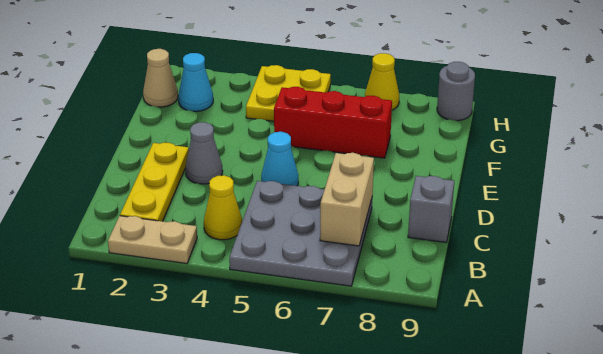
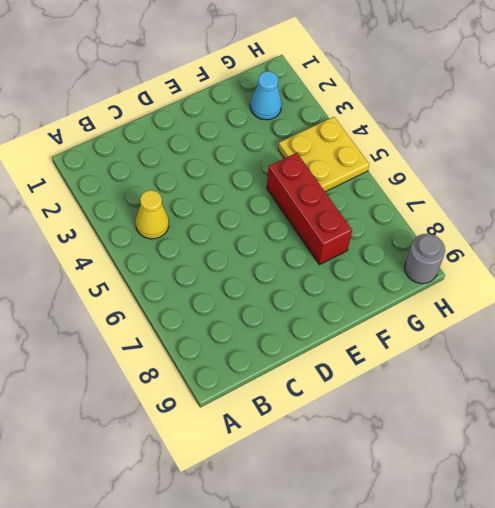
none -> tan plate A2:A3 level 1
none -> grey plate A5:C7 level 1
none -> yellow plate B2:D2 level 1

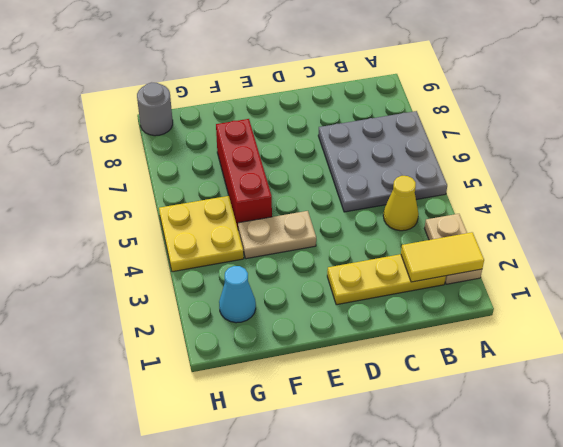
yellow tile A2:B2 level 2 -> none
tan plate E4:F4 level 1 -> none
none -> grey brick C9 level 1
none -> grey cone D3 level 1
none -> cyan cone D5 level 1

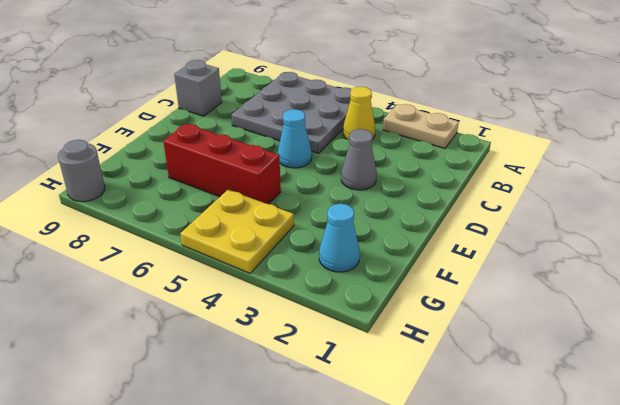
none -> yellow plate B2:D2 level 1
none -> tan cone G1 level 1
none -> yellow cone H7 level 1

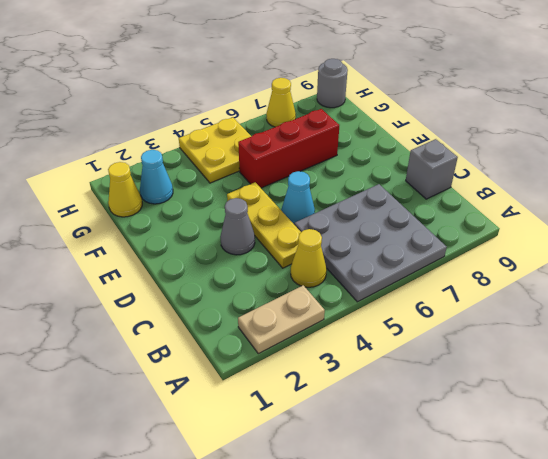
yellow plate C4:E4 level 1 -> yellow plate B2:D2 level 1
yellow cone G1 level 1 -> tan cone G1 level 1
none -> tan brick B7:C7 level 2

